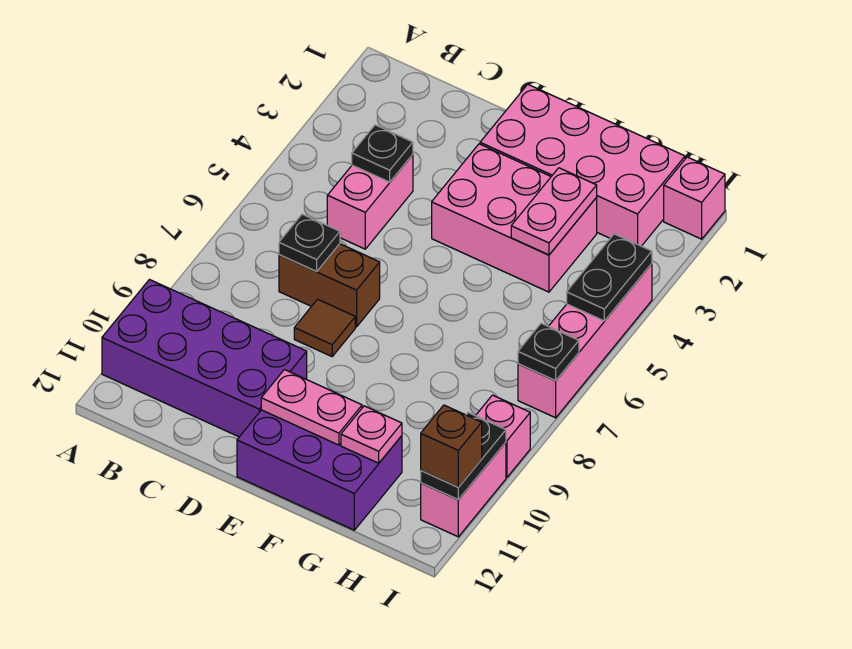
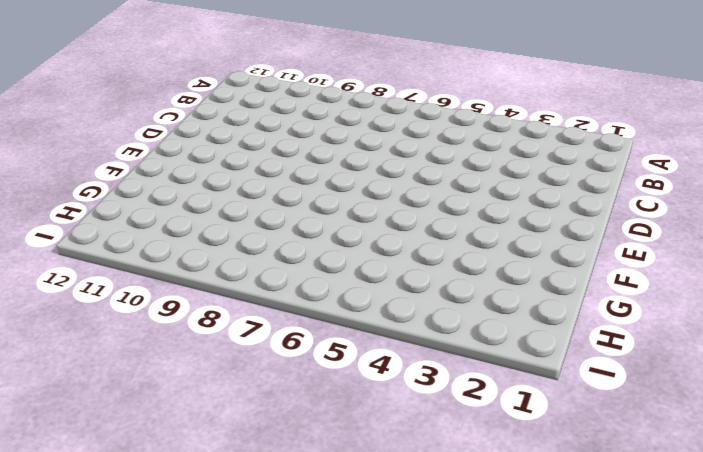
none -> purple brick A10:D11 level 1
none -> pink brick C4:C5 level 1
none -> brown brick C7:D7 level 1

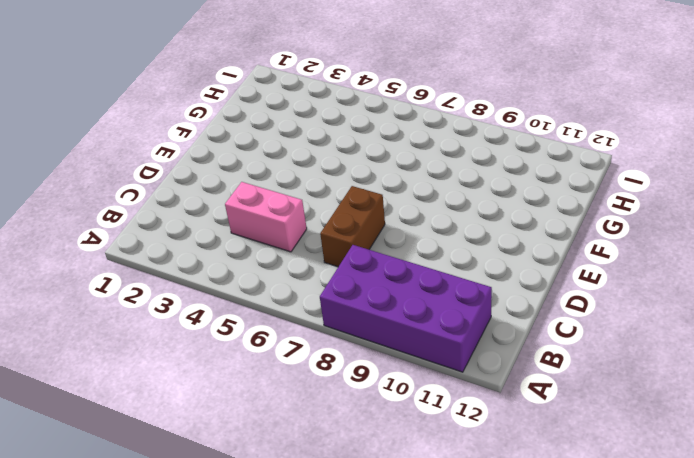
purple brick A8:B11 level 1 -> purple brick A10:D11 level 1
none -> brown tile D8 level 1
none -> pink brick E1:H2 level 1
none -> pink brick E3:G4 level 1

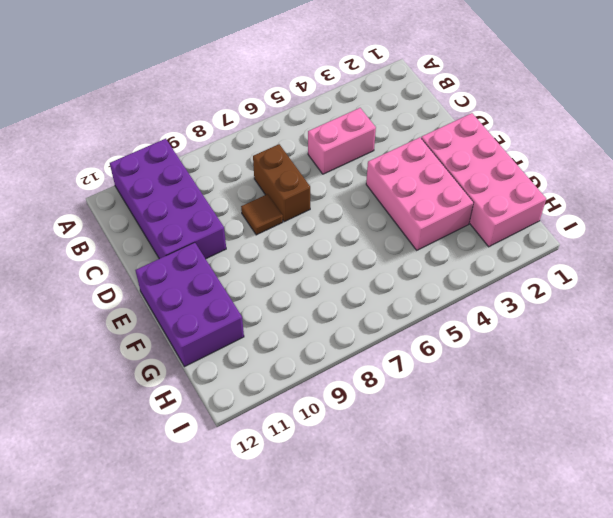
none -> pink brick I1 level 1
none -> pink brick I4:I7 level 1
none -> pink brick I9 level 1

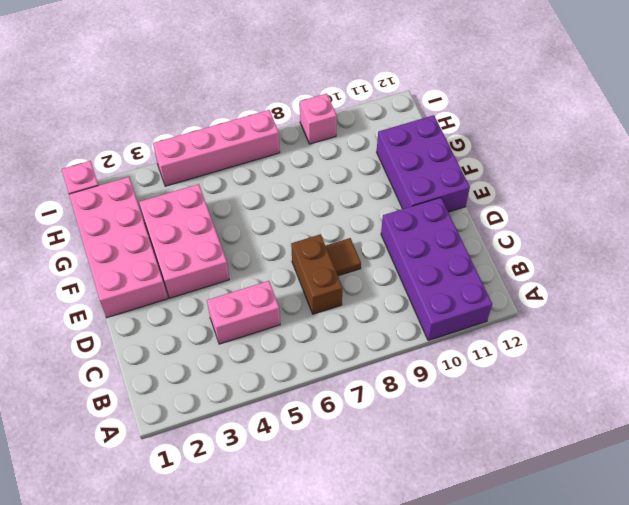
none -> pink brick I10:I11 level 1
none -> black plate C4 level 2
none -> black plate C7 level 2

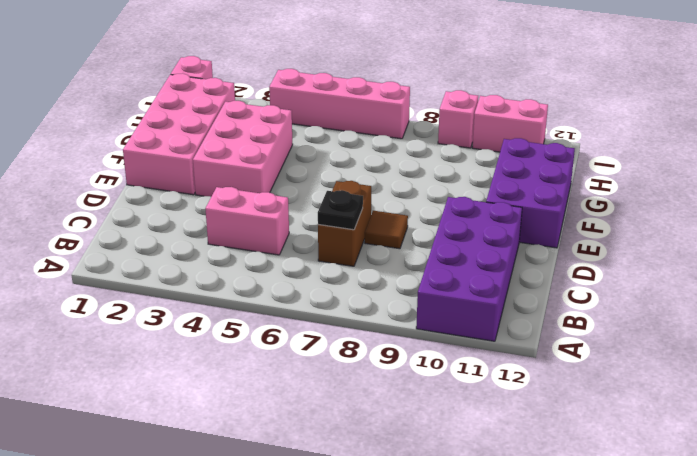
none -> black plate C4 level 2
none -> pink plate E11:F11 level 2
none -> pink plate G3:G4 level 2

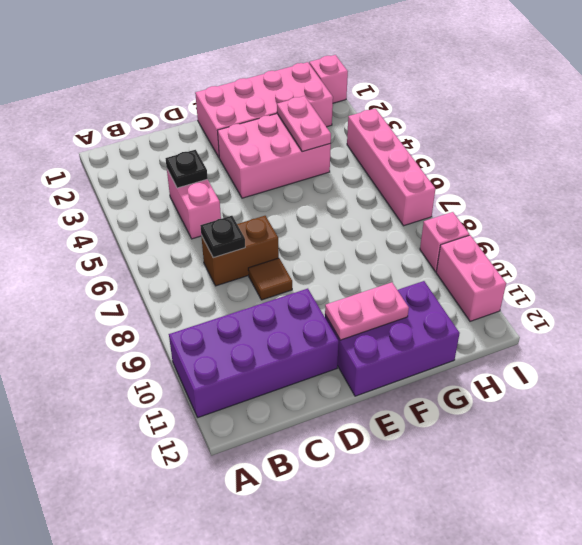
none -> pink plate G11 level 2
none -> black plate I4:I5 level 2
none -> black plate I7 level 2

